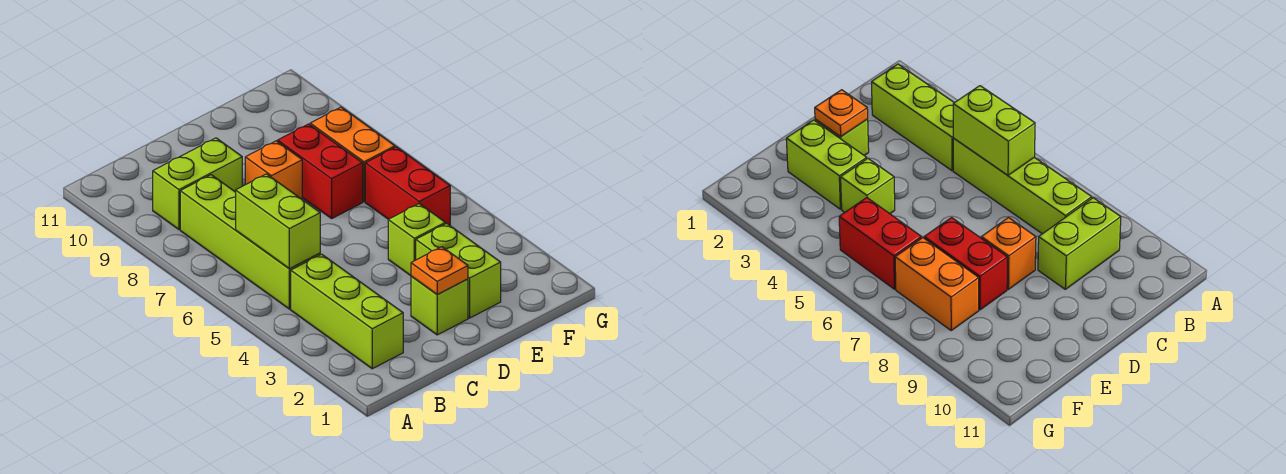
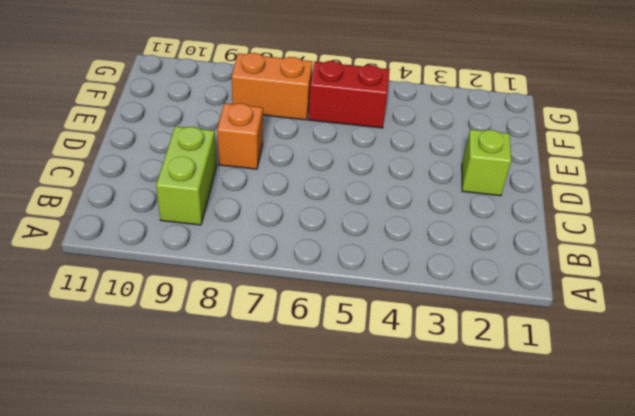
none -> lime brick B2:B4 level 1
none -> lime brick B5:B8 level 1
none -> lime brick E2:E3 level 1

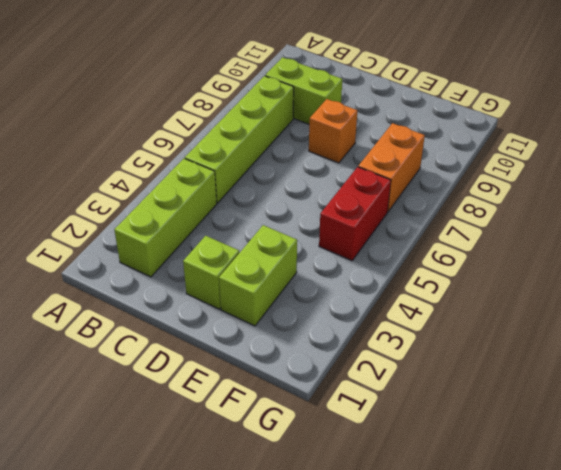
none -> lime brick E4 level 1
none -> red brick E7:E8 level 1
none -> lime brick B5:B6 level 2

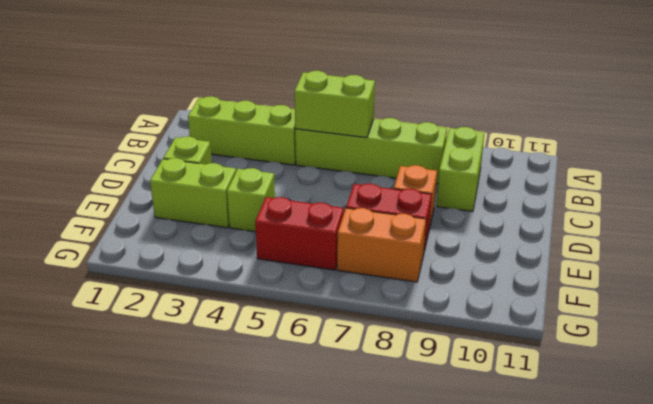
none -> orange plate D2 level 2

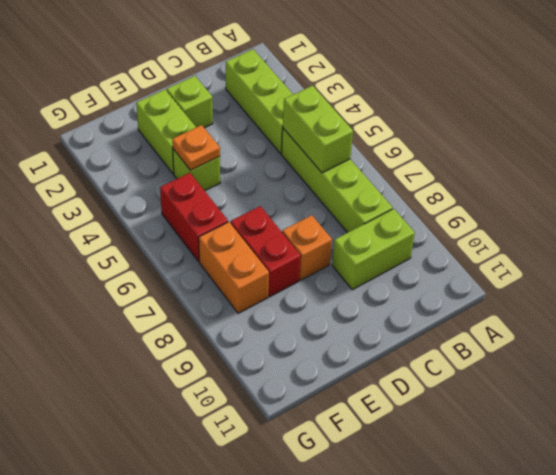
orange plate E4 level 2 -> orange plate D2 level 2

